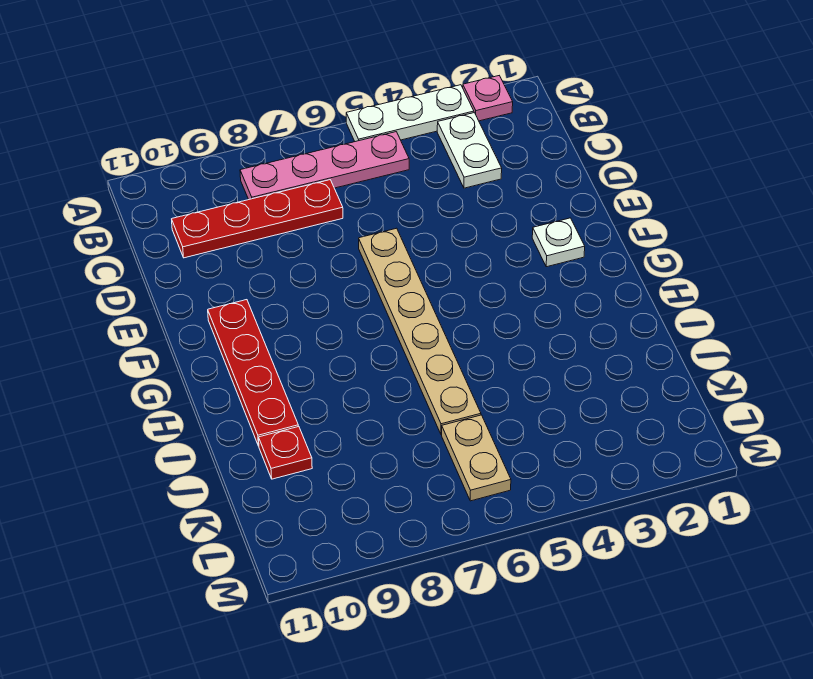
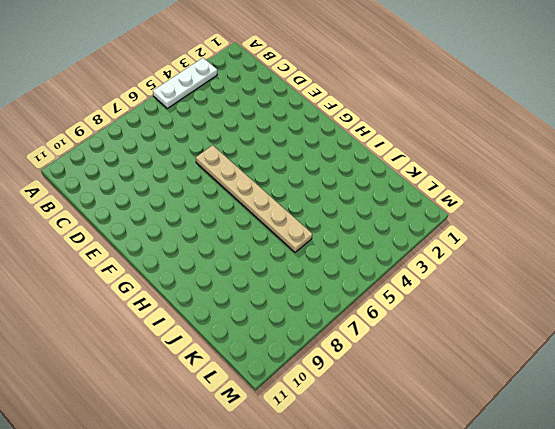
none -> pink plate A2 level 1
none -> white plate B3:C3 level 1

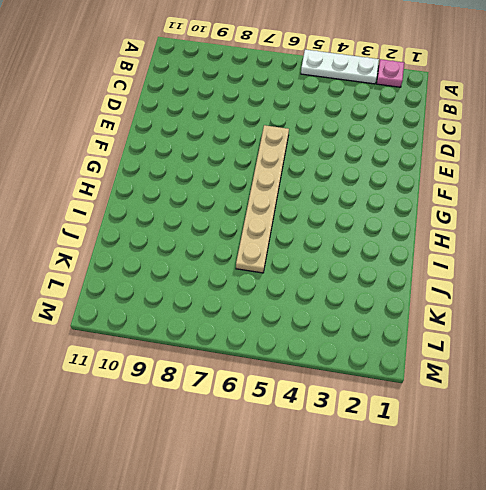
none -> white plate B3:C3 level 1
none -> pink plate B5:B8 level 1

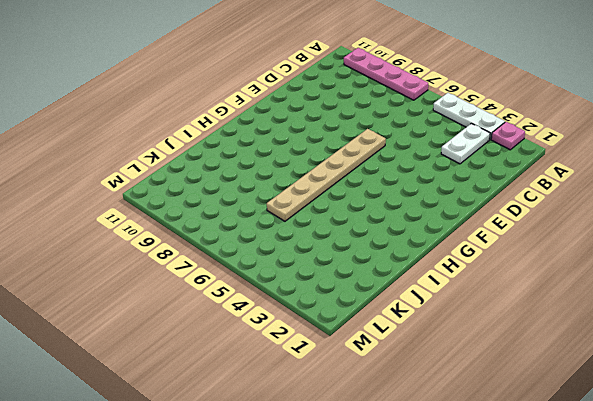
pink plate A7:A10 level 1 -> pink plate B5:B8 level 1
none -> red plate C7:C10 level 1
none -> white plate F2 level 1

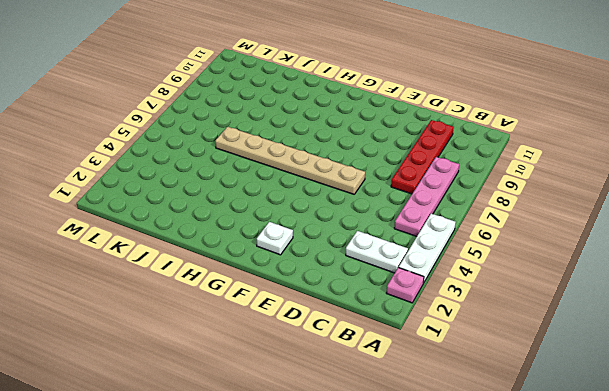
none -> red plate F10:I10 level 1
none -> red plate J10 level 1

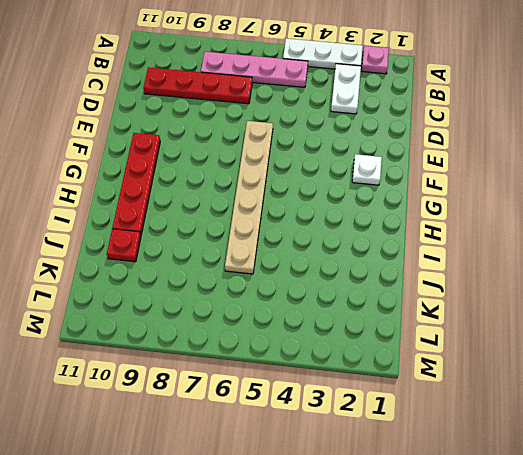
none -> tan plate K6:L6 level 1

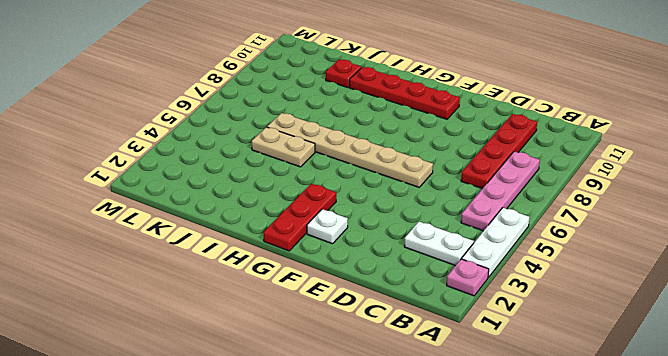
red plate G1:G3 level 1 -> none
tan plate I5:J5 level 1 -> tan plate K6:L6 level 1

